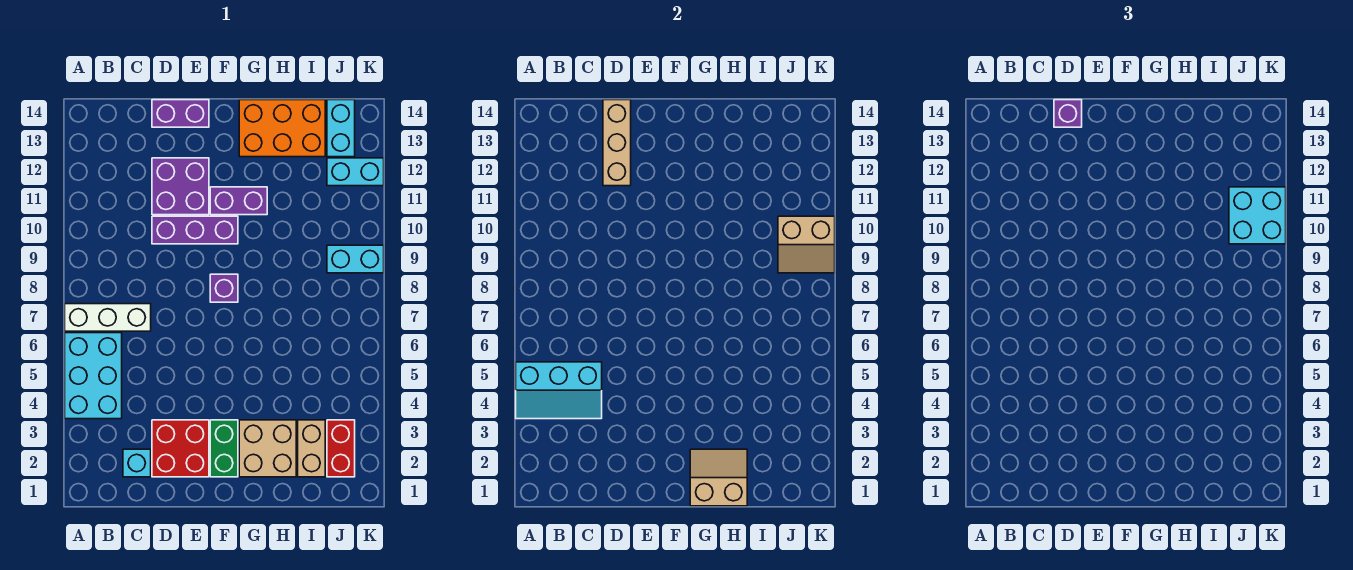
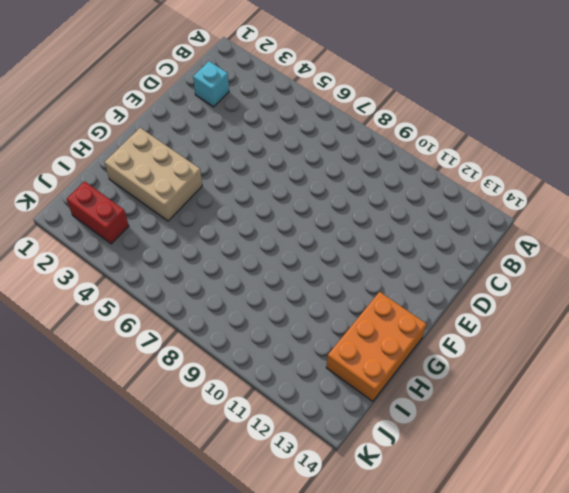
tan brick G2:H4 level 1 -> tan brick G2:H3 level 1
none -> cyan brick A4:B6 level 1
none -> white brick A7:C7 level 1
none -> red brick D2:E3 level 1

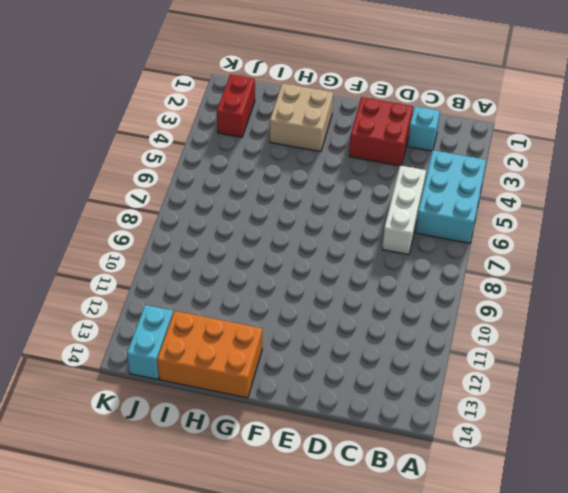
white brick C5:C7 level 1 -> white brick A7:C7 level 1
none -> purple brick D10:F10 level 1
none -> purple brick D11:E12 level 1
none -> purple brick D14:E14 level 1

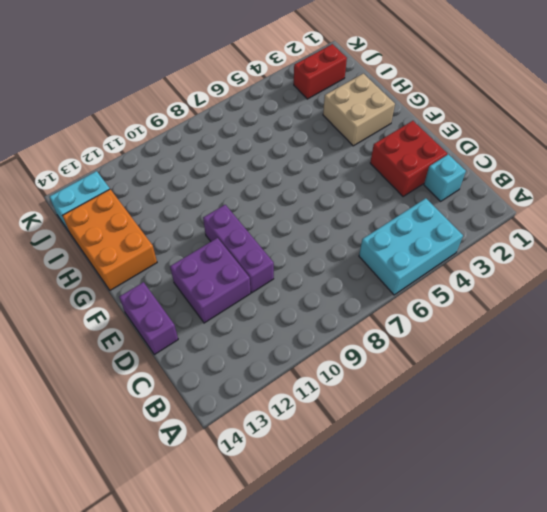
none -> white brick A7:C7 level 1
none -> green brick F2:F3 level 1
none -> purple brick F8 level 1

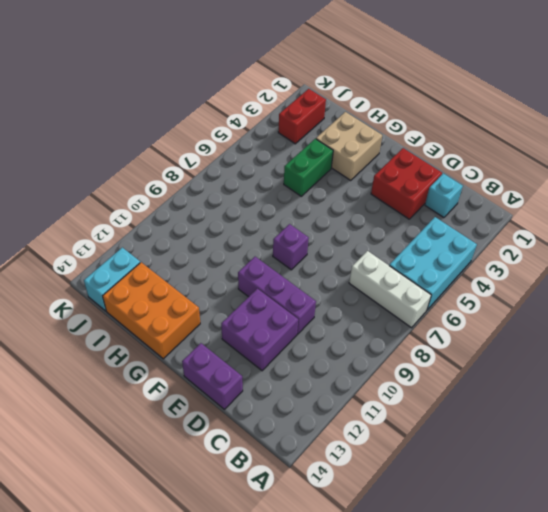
green brick H4:H5 level 1 -> green brick F2:F3 level 1
none -> purple brick F11:G11 level 1
none -> tan brick I2:I3 level 1
none -> cyan brick J9:K9 level 1

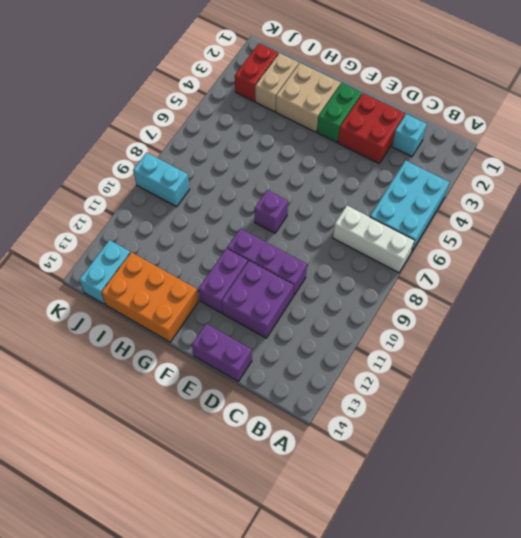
purple brick F11:F12 level 1 -> purple brick F11:G11 level 1
none -> cyan brick J12:K12 level 1
none -> cyan slope A4:C5 level 2 top 5
none -> tan brick D12:D14 level 2

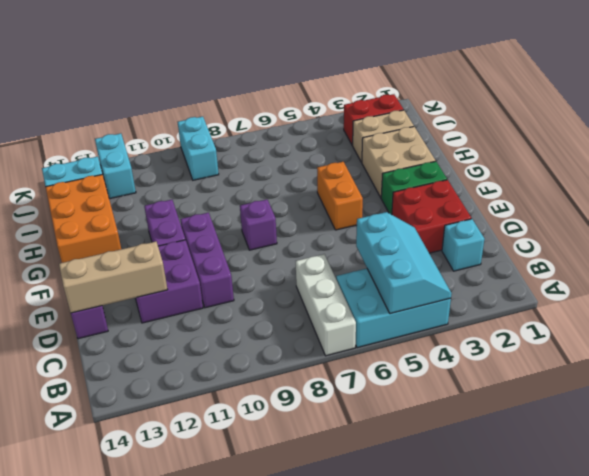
orange brick F5:G5 level 1 -> none
none -> tan slope G1:H2 level 2 top 1
none -> tan slope J9:K10 level 2 top 10
none -> purple brick D14 level 3

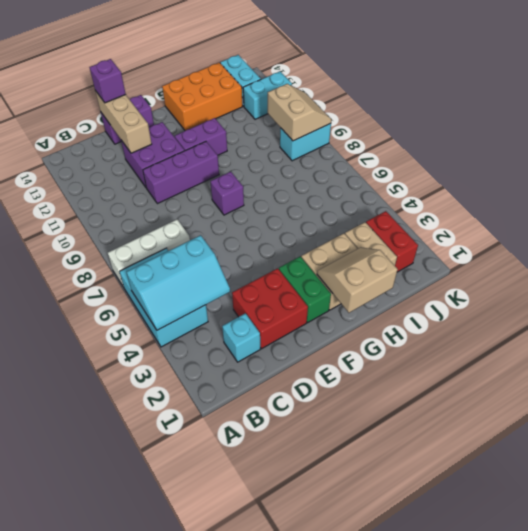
tan slope J9:K10 level 2 top J -> tan slope J9:K10 level 2 top 10
none -> cyan brick J10:K11 level 3

